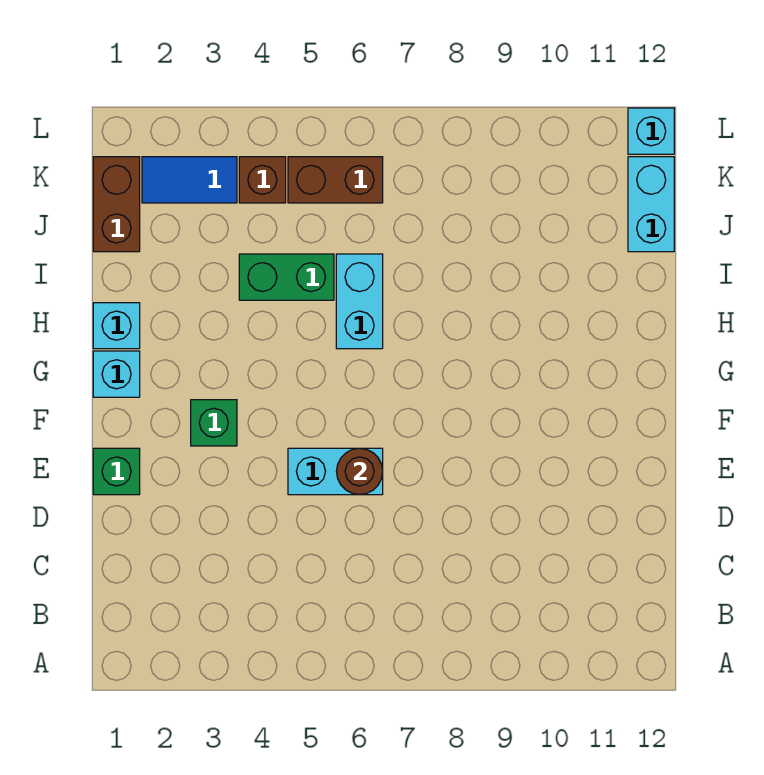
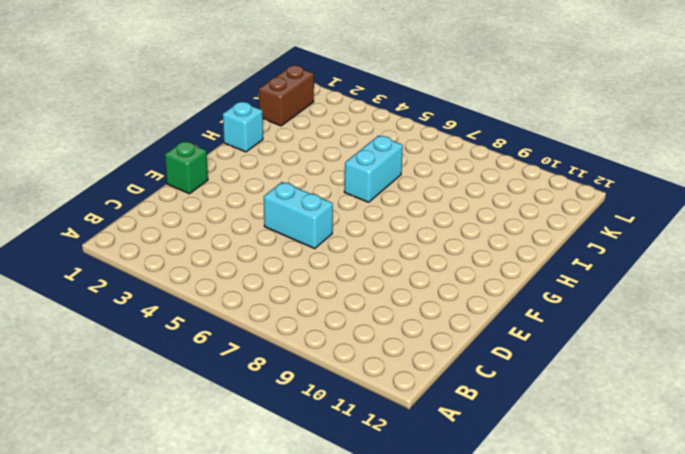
none -> green brick F3 level 1
none -> cyan brick G1 level 1
none -> green brick I4:I5 level 1

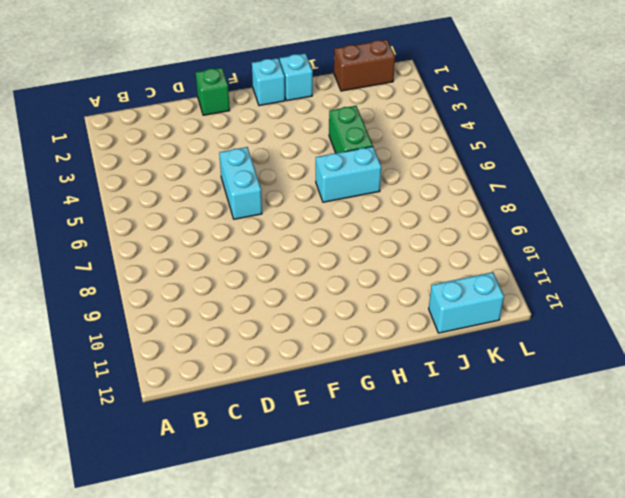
none -> green brick F3 level 1
none -> blue tile K2:K3 level 1
none -> brown brick K4 level 1

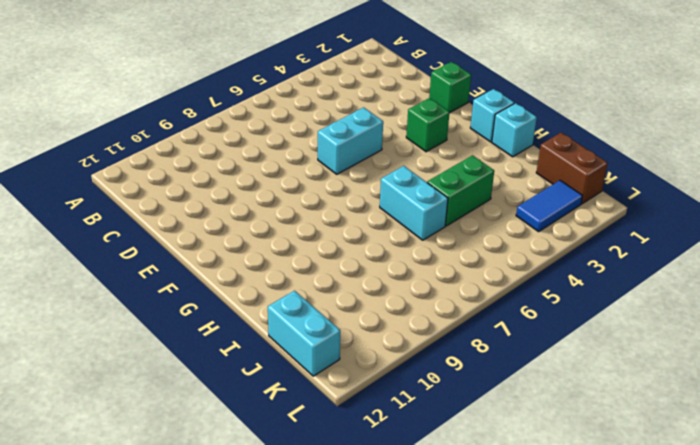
none -> brown brick K4 level 1
none -> brown brick K5:K6 level 1
none -> cyan brick L12 level 1

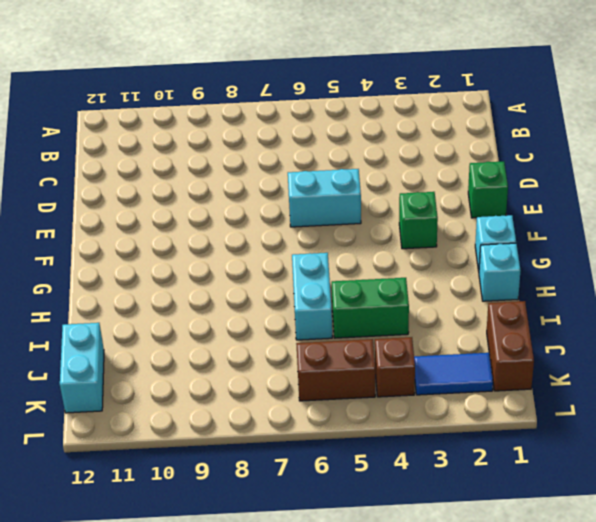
none -> cyan brick L12 level 1
none -> brown round brick E6 level 2

